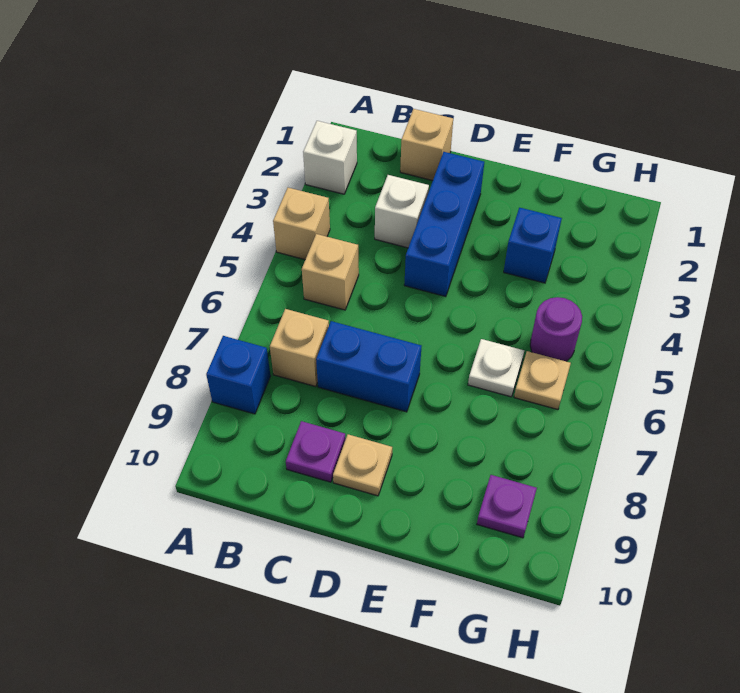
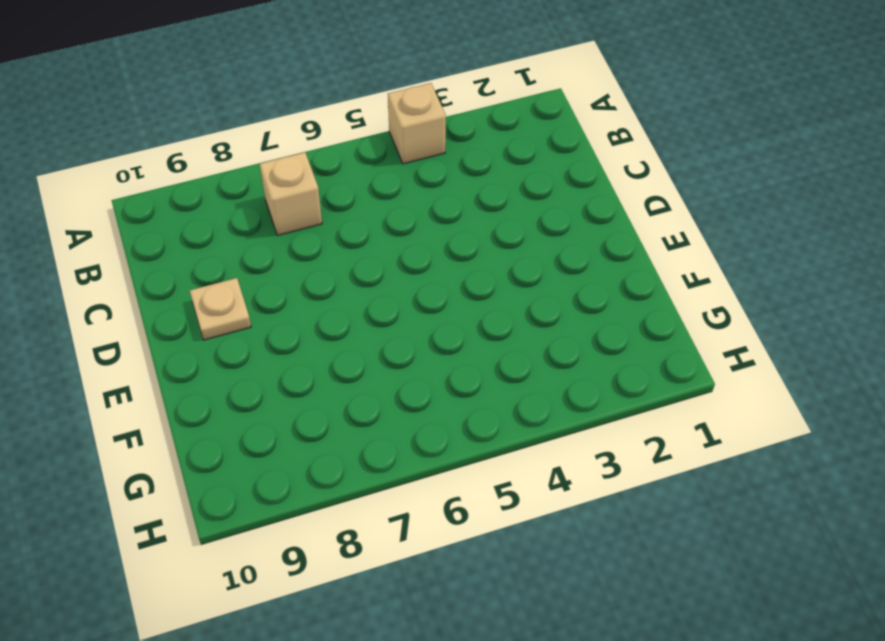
none -> white brick A2 level 1
none -> blue brick A8 level 1
none -> tan brick B5 level 1

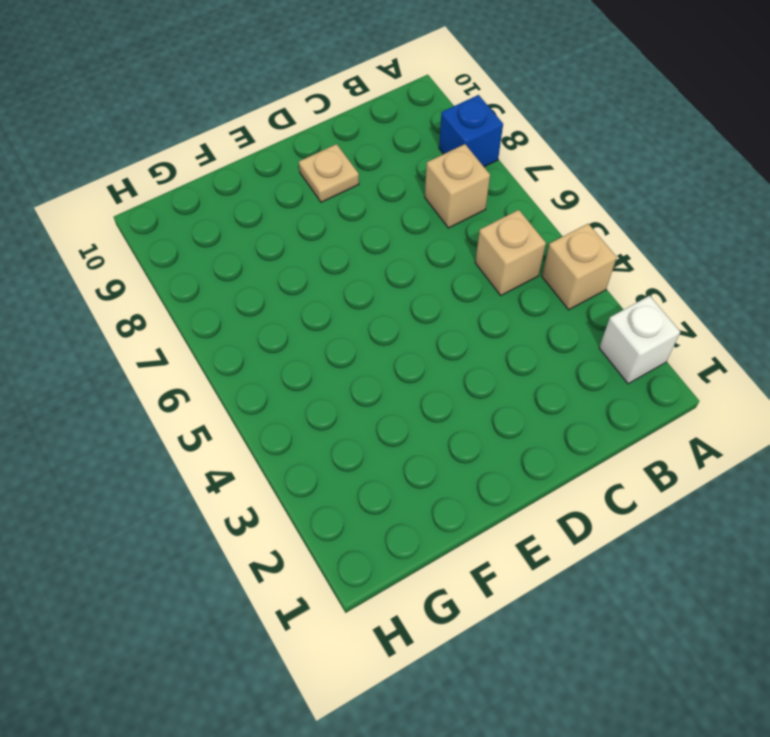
none -> tan brick C1 level 1
none -> white brick C3 level 1
none -> blue brick C7:D7 level 1

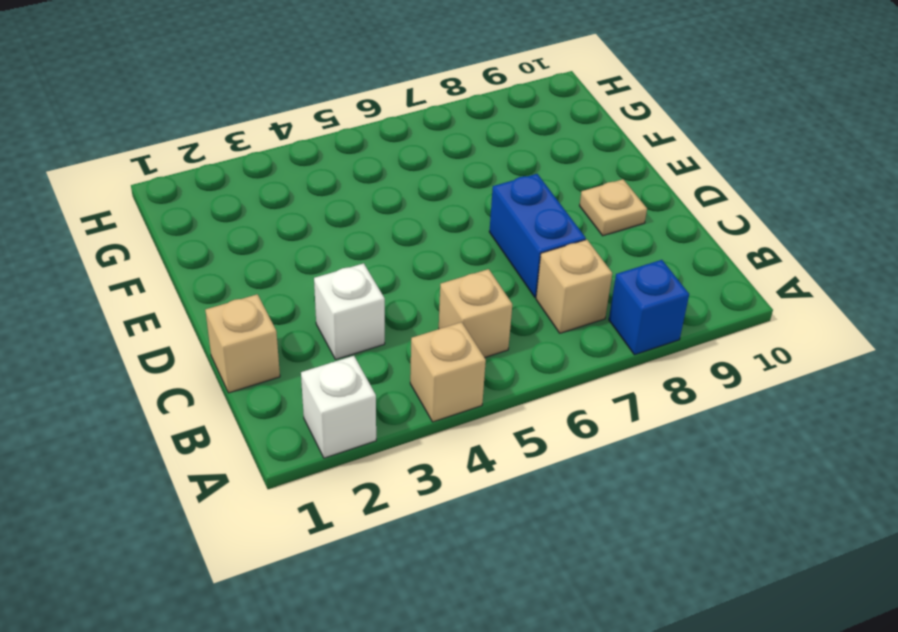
none -> purple plate C9 level 1
none -> blue brick D2:D4 level 1
none -> blue brick F3 level 1

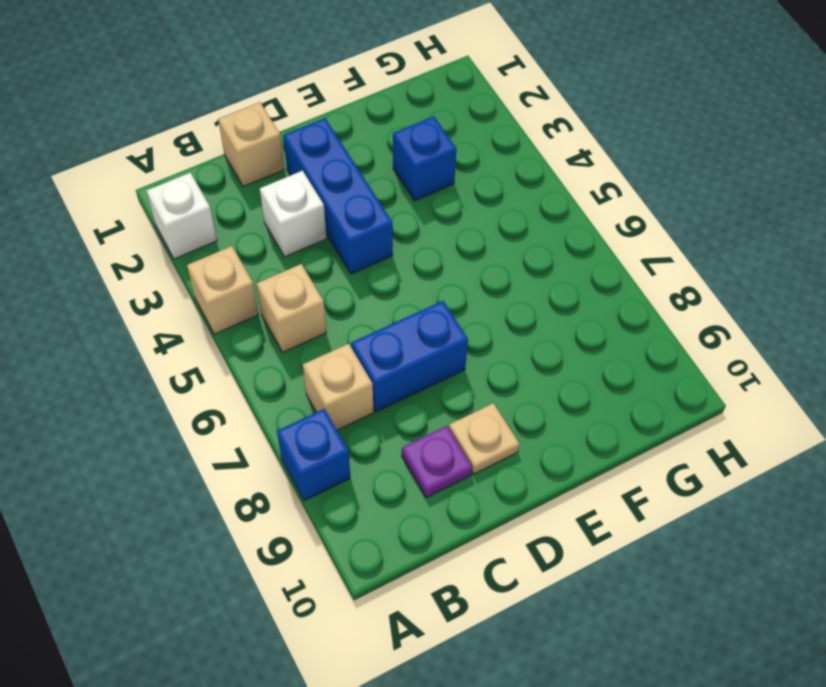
none -> white plate F6 level 1
none -> purple round brick G5 level 1
none -> tan plate G6 level 1

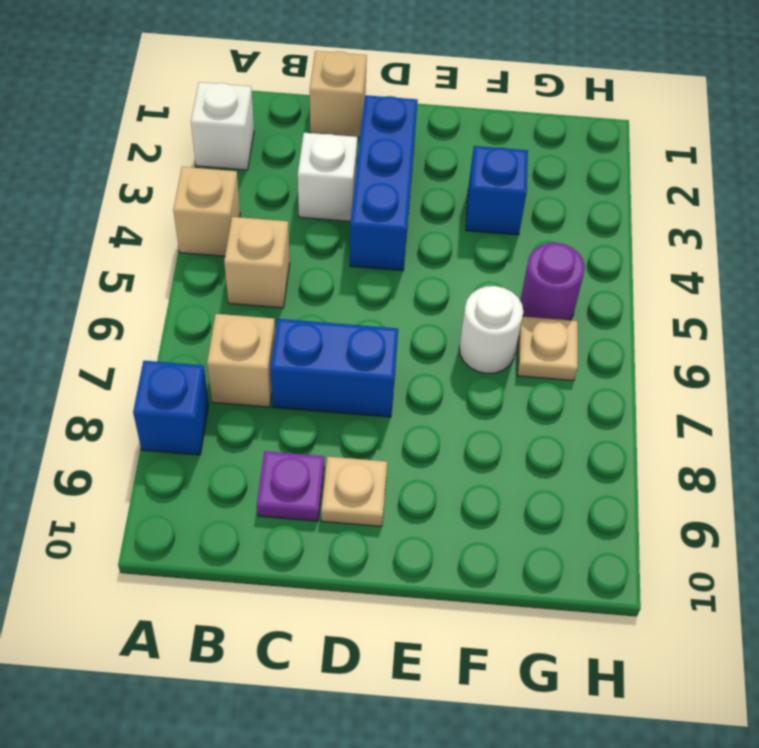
white round brick F6 level 1 -> white plate F6 level 1
none -> purple plate G9 level 1

